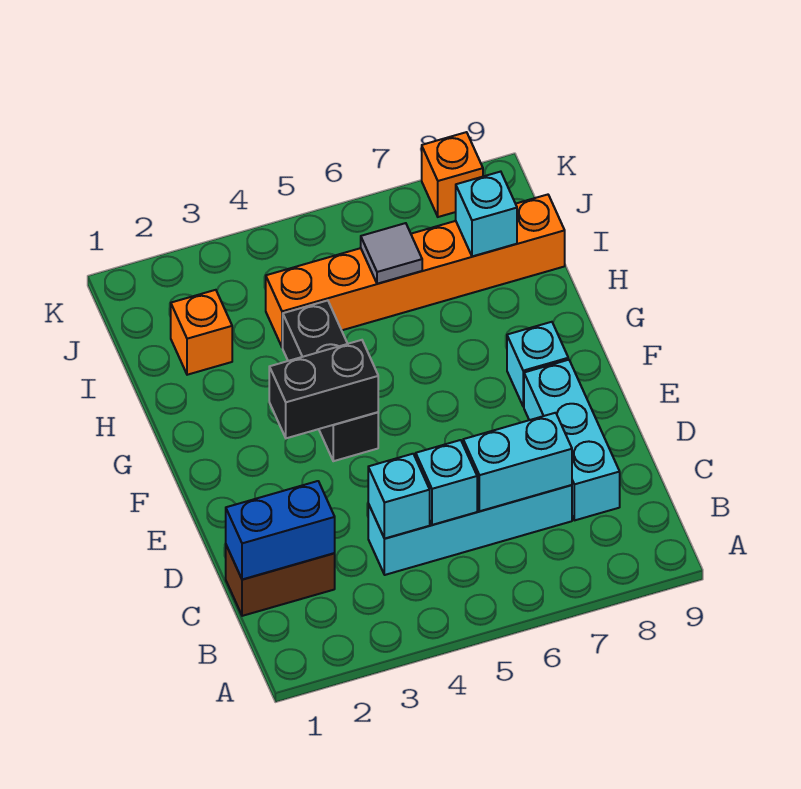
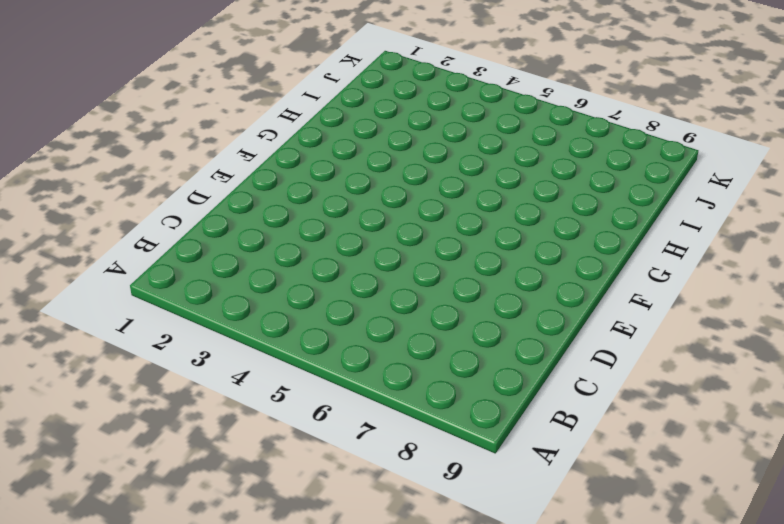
none -> brown brick C1:C2 level 1
none -> cyan brick C4:C7 level 1
none -> cyan brick C8:E8 level 1

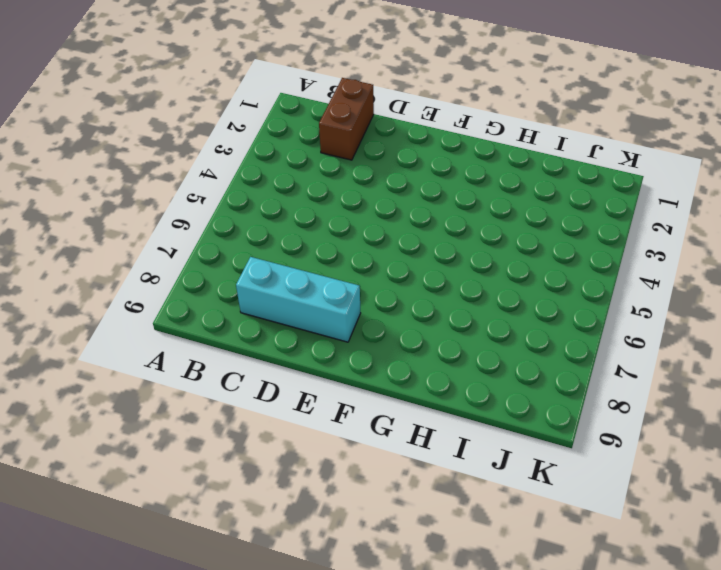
none -> cyan brick C4:C7 level 1
none -> black brick F4:H4 level 1
none -> cyan brick F8 level 1

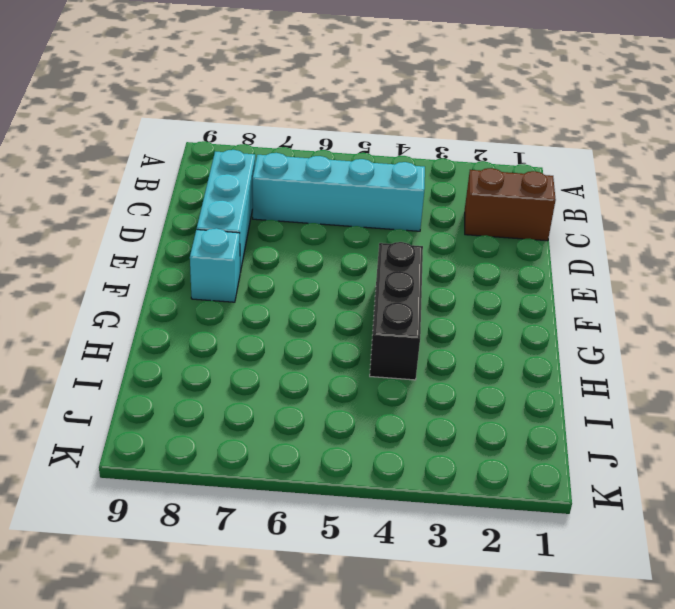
none -> orange brick I2 level 1
none -> orange brick I4:I9 level 1
none -> orange brick K8 level 1

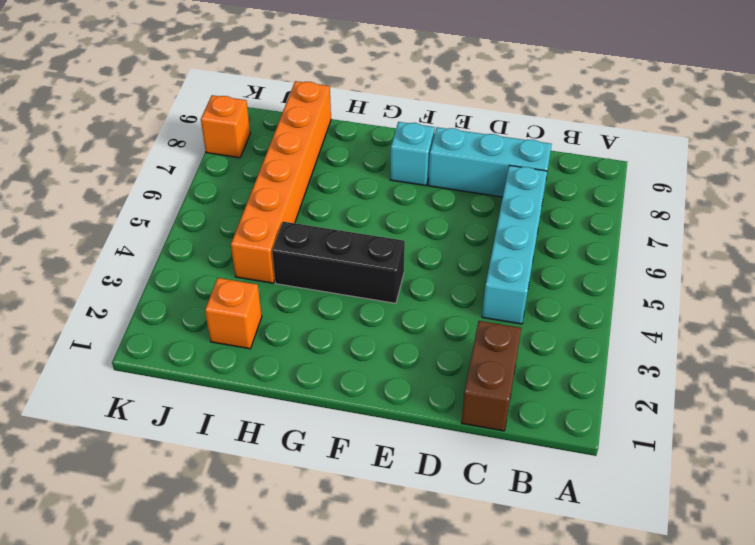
none -> blue brick C1:C2 level 2
none -> cyan brick C4 level 2
none -> cyan brick C5 level 2

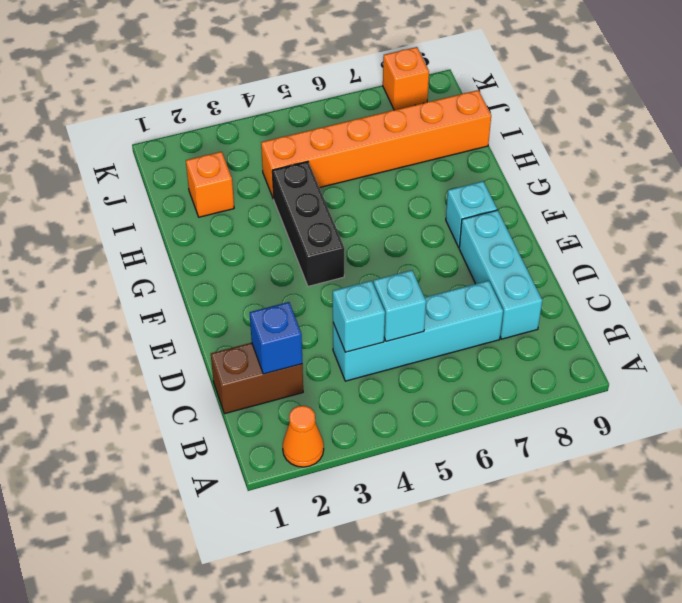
orange cone A2 level 1 -> none
blue brick C2 level 2 -> blue brick C1:C2 level 2
none -> cyan brick C6:C7 level 2
none -> black brick F3:F4 level 2
none -> grey tile I6 level 2

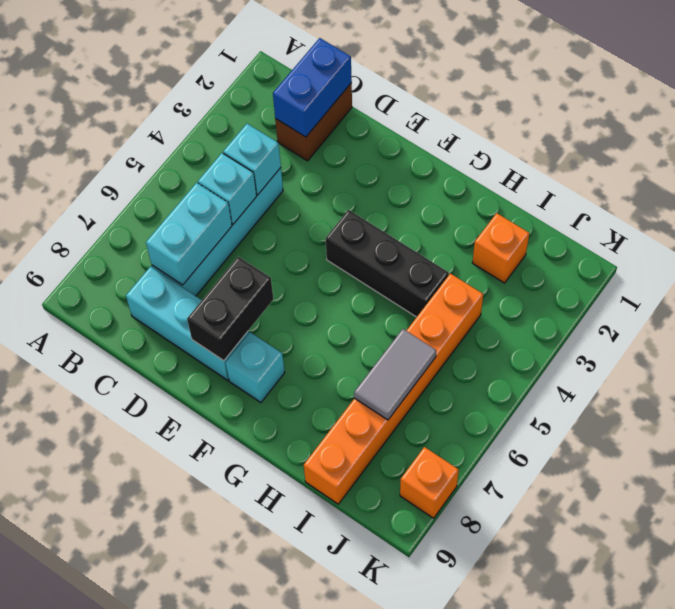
black brick E7:E8 level 2 -> black brick F3:F4 level 2
grey tile I6:I7 level 2 -> grey tile I6 level 2
none -> cyan brick I8 level 2

